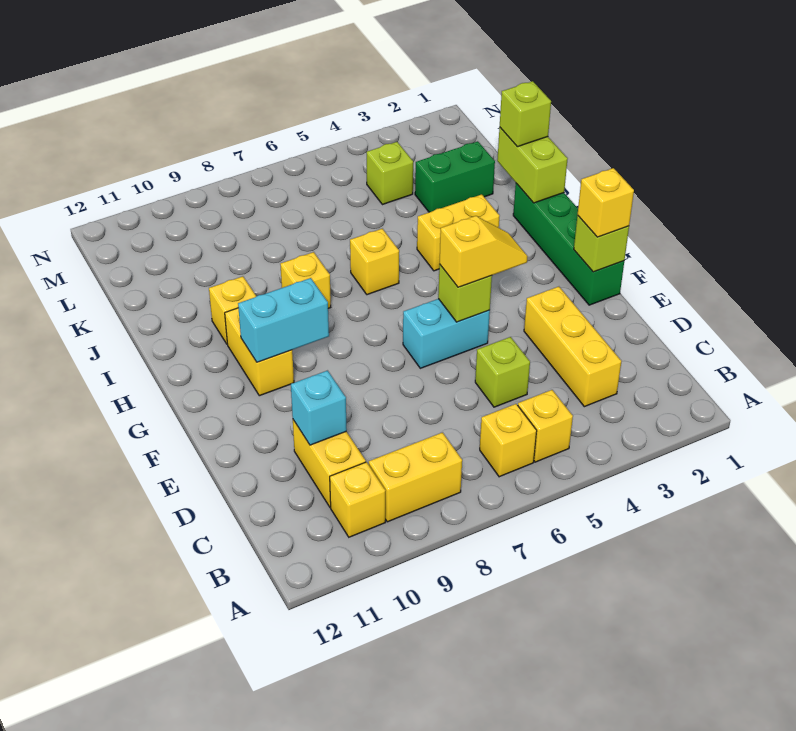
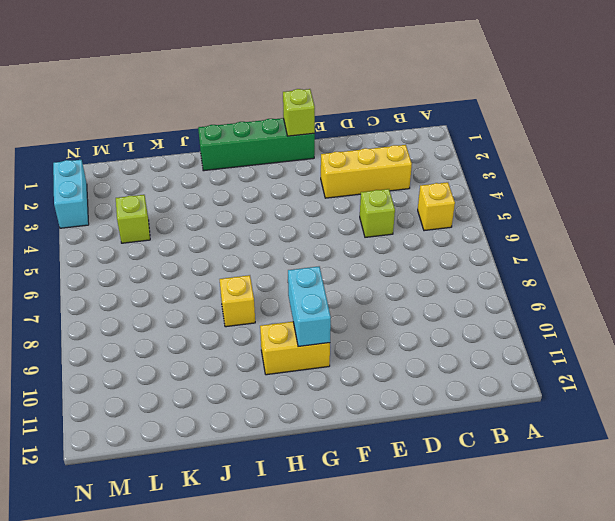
cyan brick N2:N3 level 1 -> cyan brick F5:F6 level 1
none -> yellow brick B6 level 1
none -> yellow brick B8:B9 level 1
none -> yellow brick B10 level 1

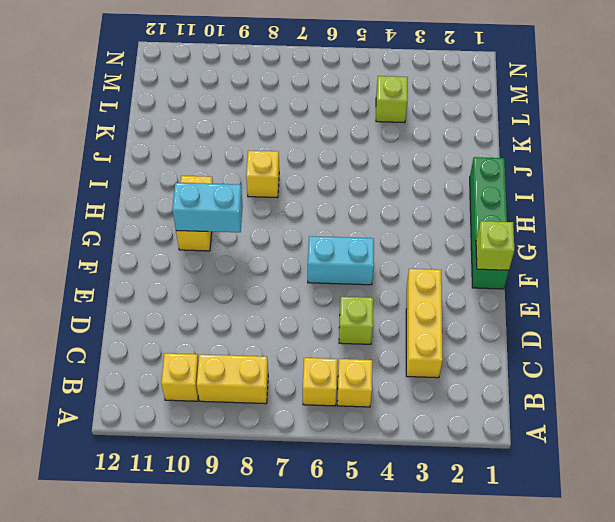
none -> yellow brick C10:D10 level 1
none -> yellow brick I3:I4 level 1
none -> yellow brick I6 level 1

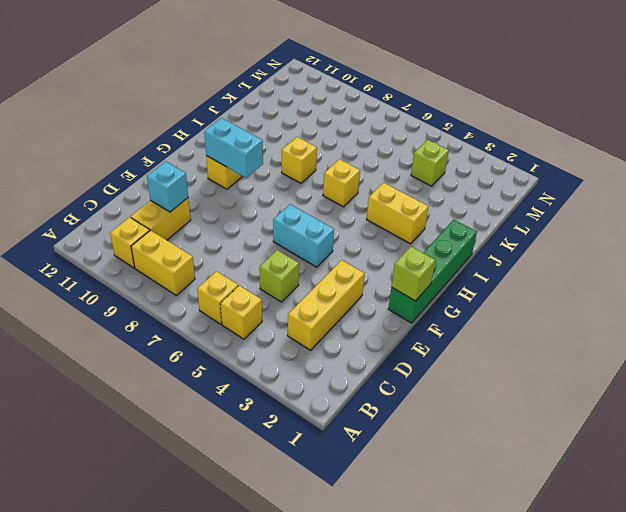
none -> yellow brick I10 level 1
none -> green brick K2:K3 level 1
none -> lime brick F5 level 2

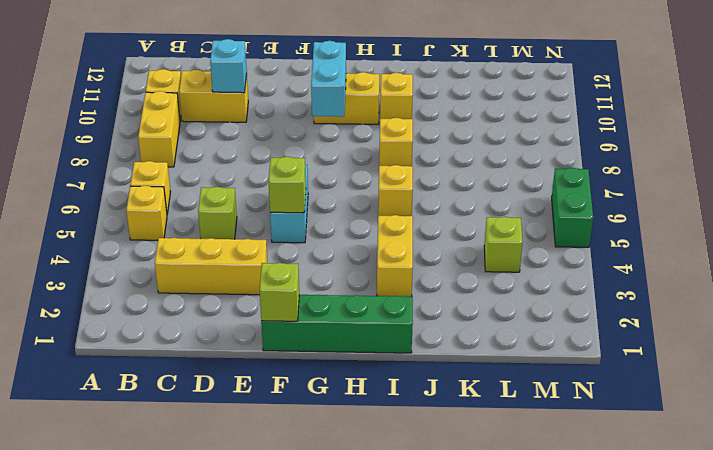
green brick N5:N6 level 1 -> green brick K2:K3 level 1
none -> lime brick I1:J1 level 2
none -> yellow brick F1 level 3
none -> yellow slope F4:F5 level 3 top 5

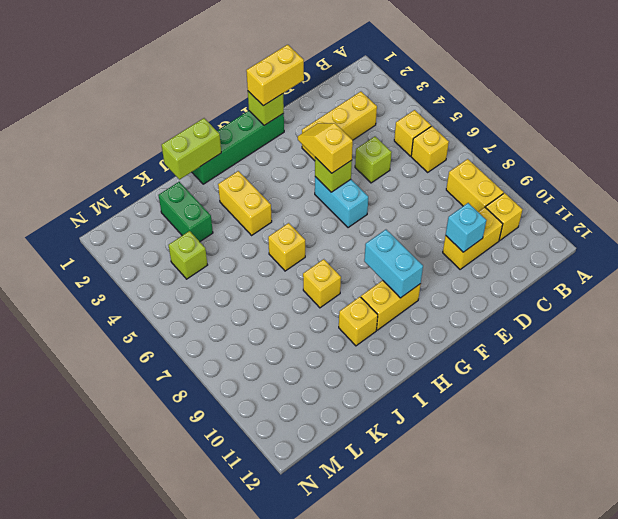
yellow brick E1:F1 level 3 -> yellow brick F1 level 3
none -> lime brick J1 level 3

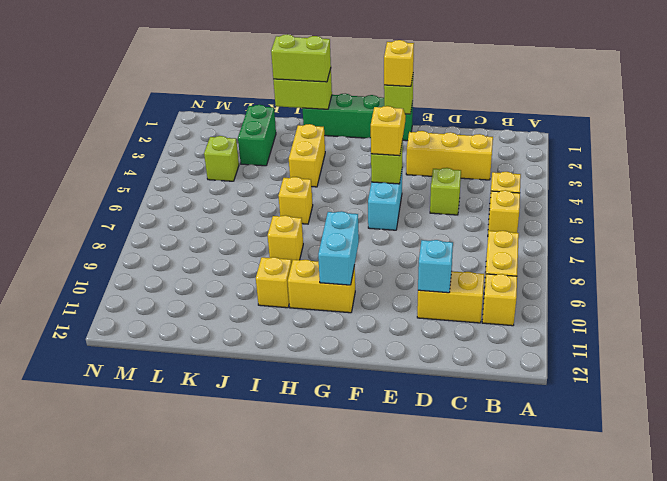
lime brick I1:J1 level 3 -> lime brick J1 level 3

